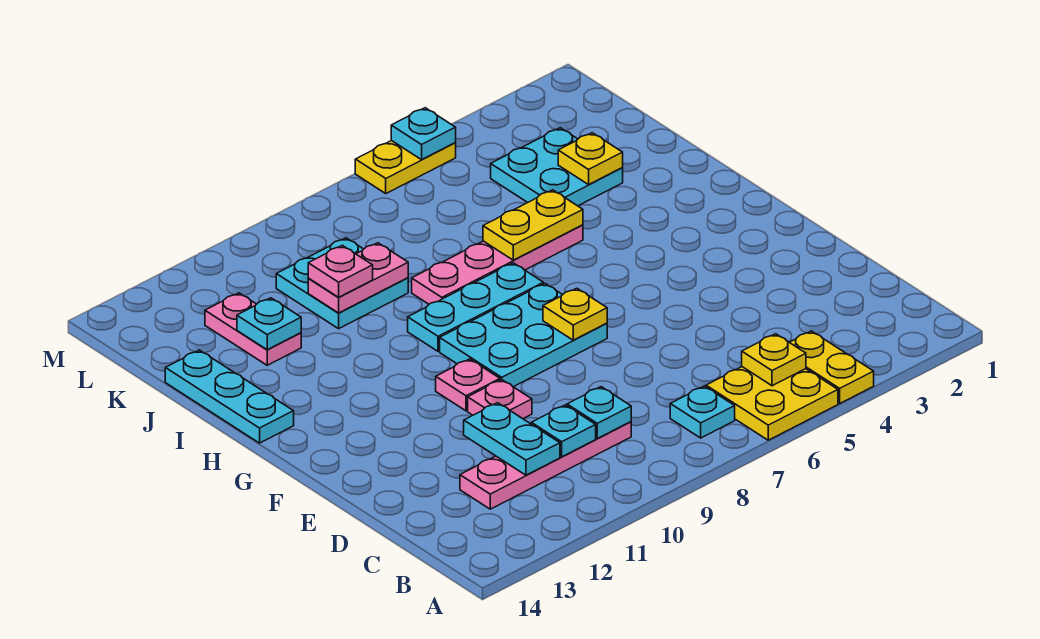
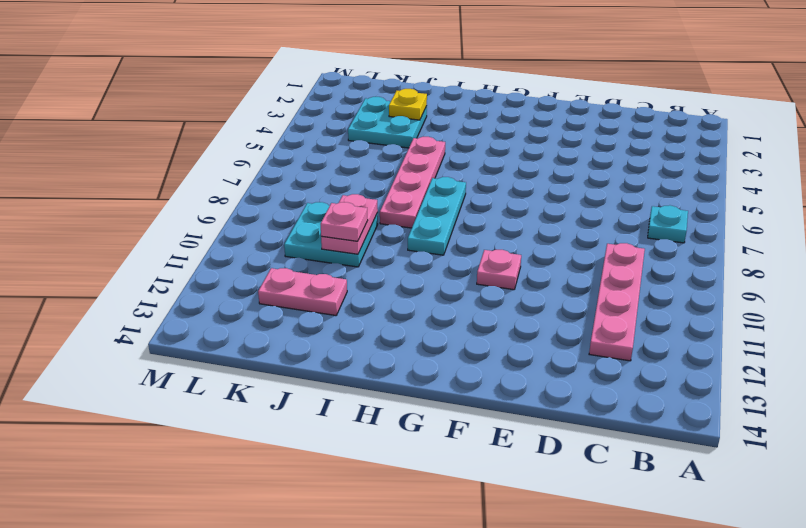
none -> yellow plate A4:B4 level 1
none -> yellow plate A5:B6 level 1
none -> pink plate E10 level 1

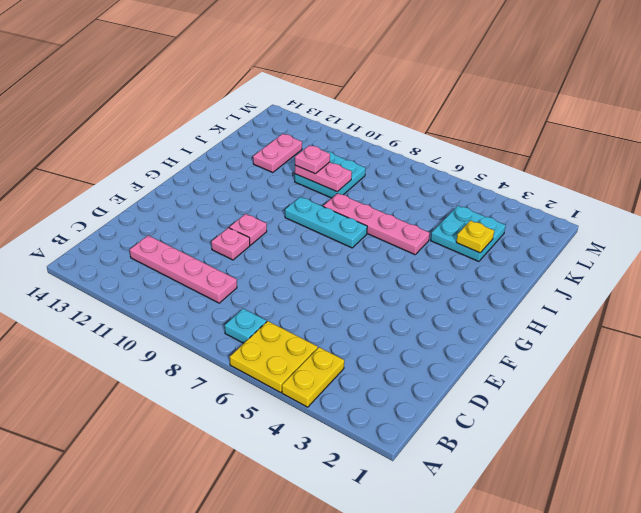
none -> cyan plate F7:G9 level 1
none -> cyan plate H14:J14 level 1
none -> yellow plate M5:M6 level 1

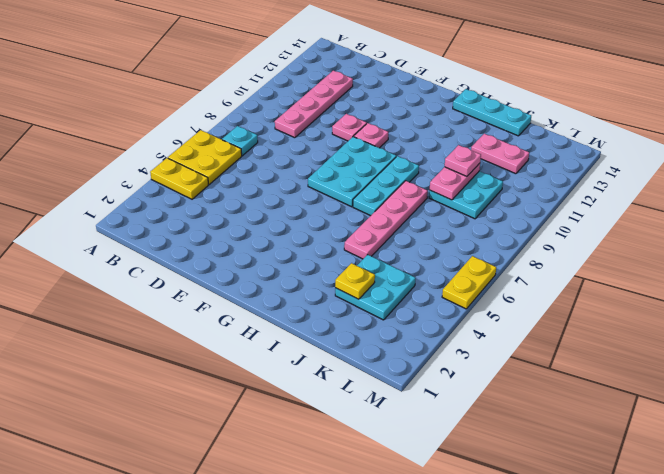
none -> yellow plate B5 level 2
none -> cyan plate C9 level 2
none -> cyan plate C10 level 2

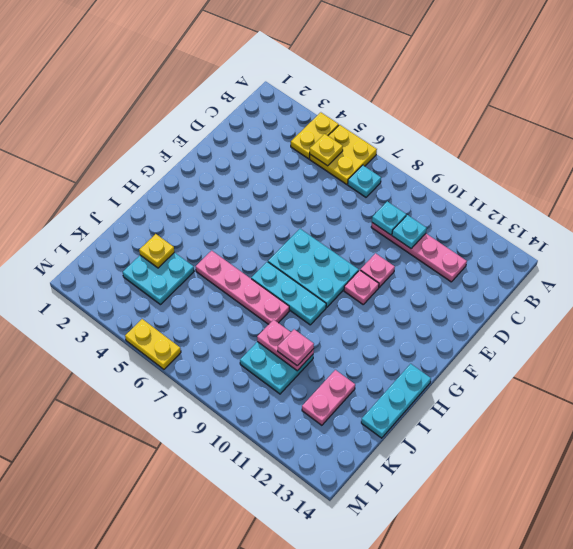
none -> cyan plate C11:D11 level 2
none -> yellow plate F7 level 2
none -> yellow plate I5:I6 level 2

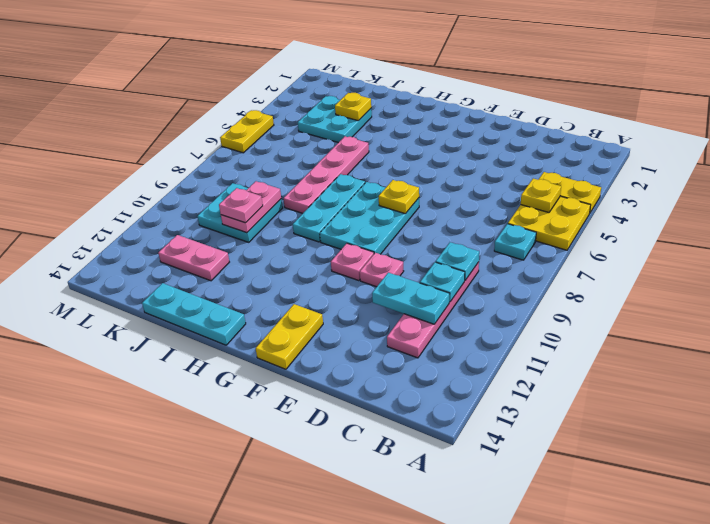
yellow plate F13:F14 level 1 -> yellow plate I5:I6 level 2
none -> cyan plate J12 level 2
none -> cyan plate M5 level 2

